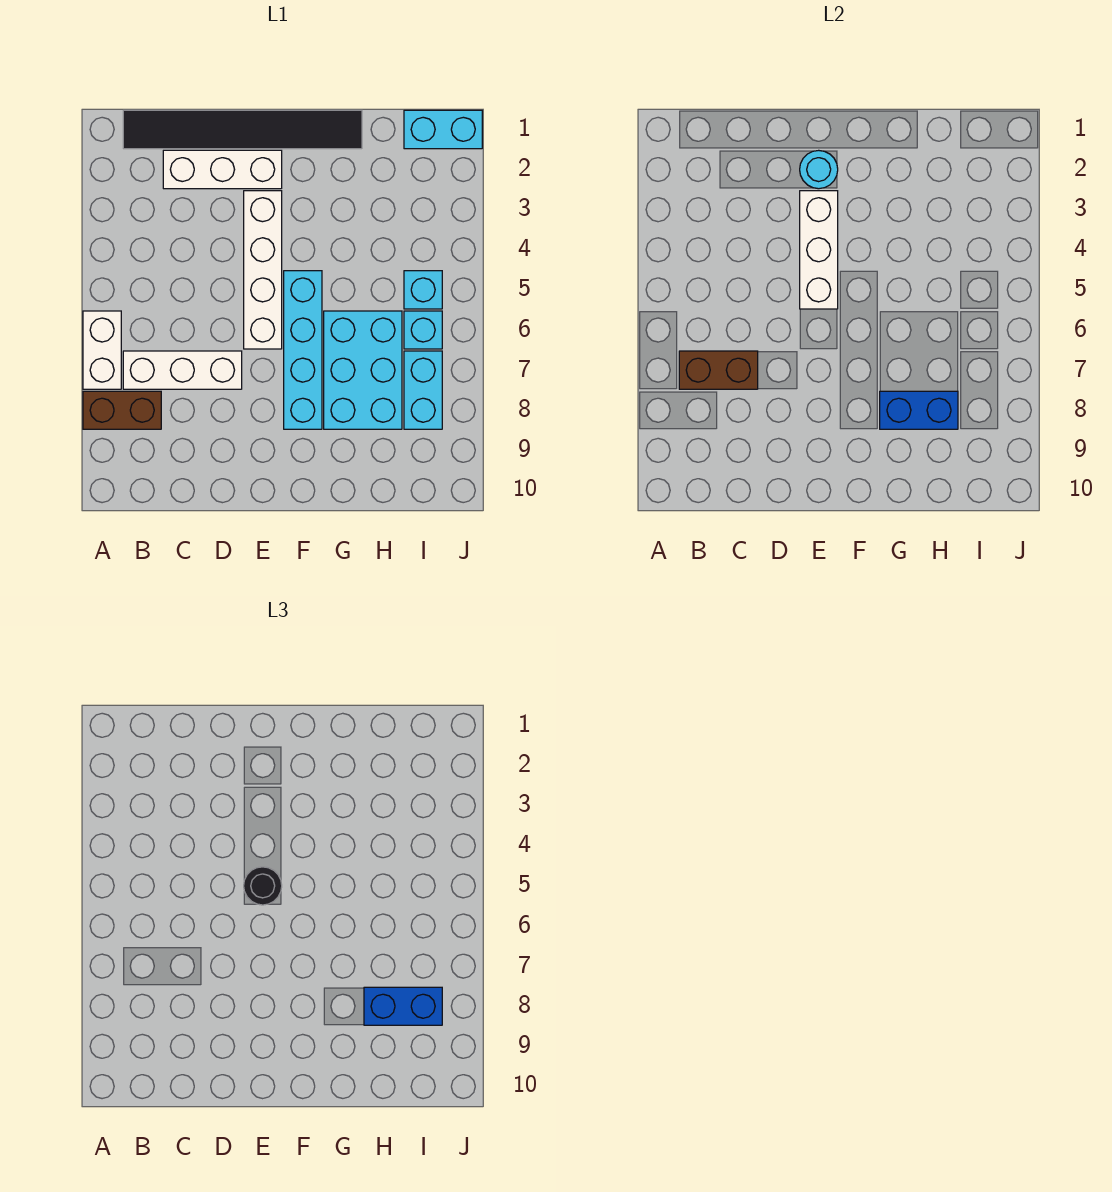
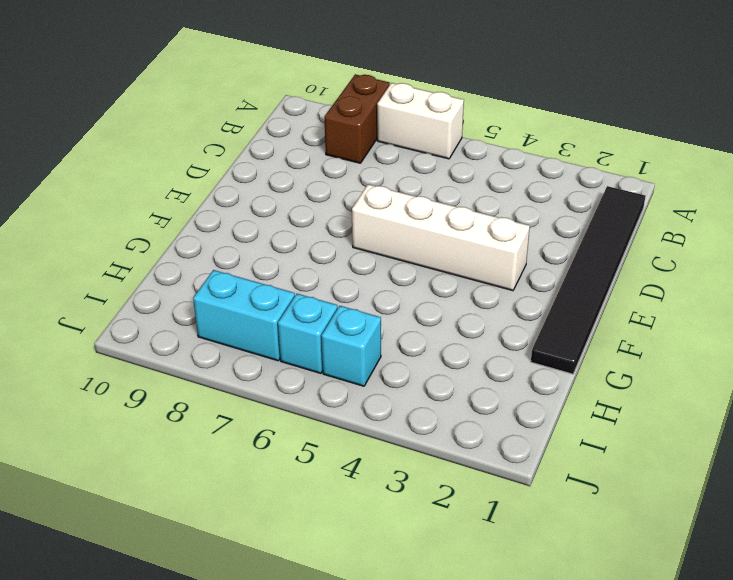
none -> white brick B7:D7 level 1
none -> white brick C2:E2 level 1
none -> cyan brick F5:F8 level 1

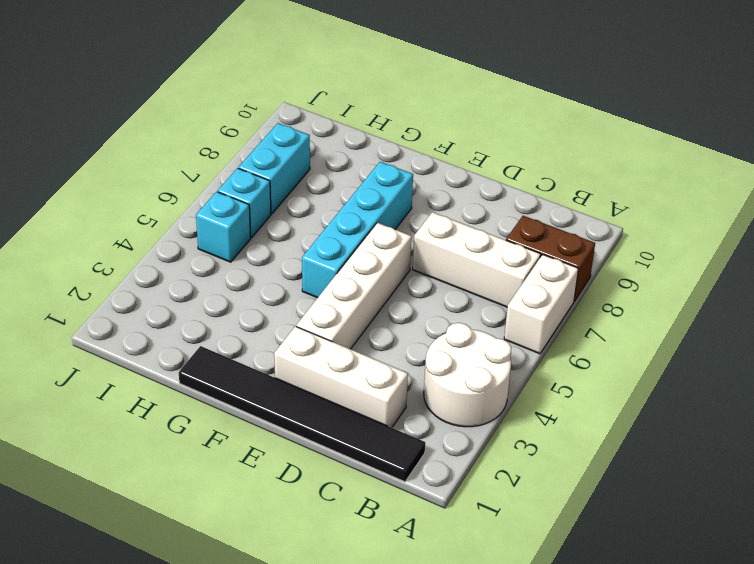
white round brick A3:B4 level 1 -> none
none -> cyan brick G6:H8 level 1
none -> cyan brick I1:J1 level 1
none -> brown brick B7:C7 level 2

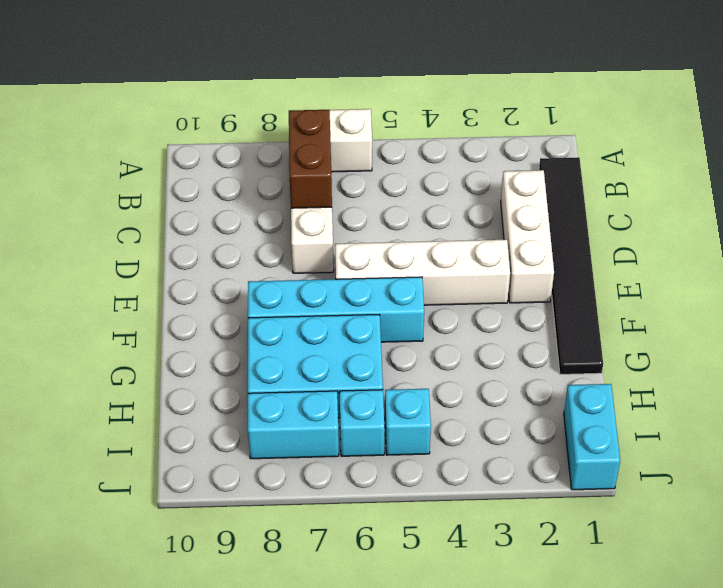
none -> brown brick A8:B8 level 1
none -> cyan round brick E2 level 2
none -> white brick E3:E5 level 2

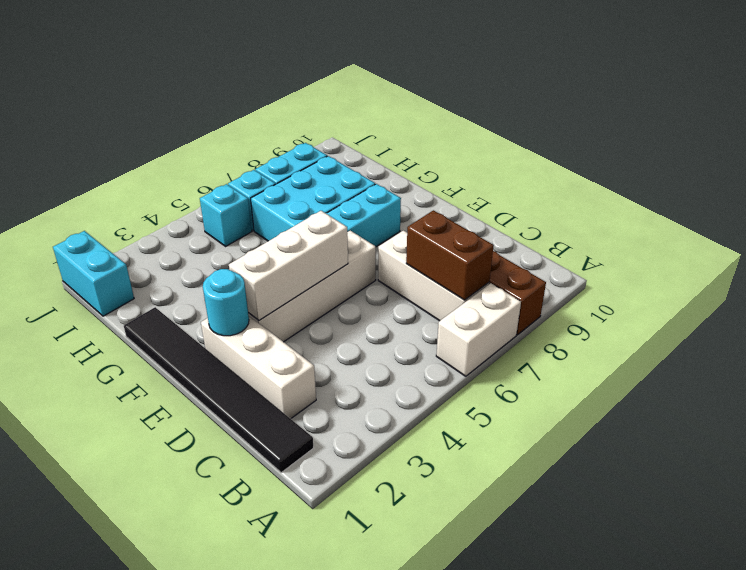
none -> blue brick G8:H8 level 2
none -> black round brick E5 level 3
none -> blue brick H8:I8 level 3

